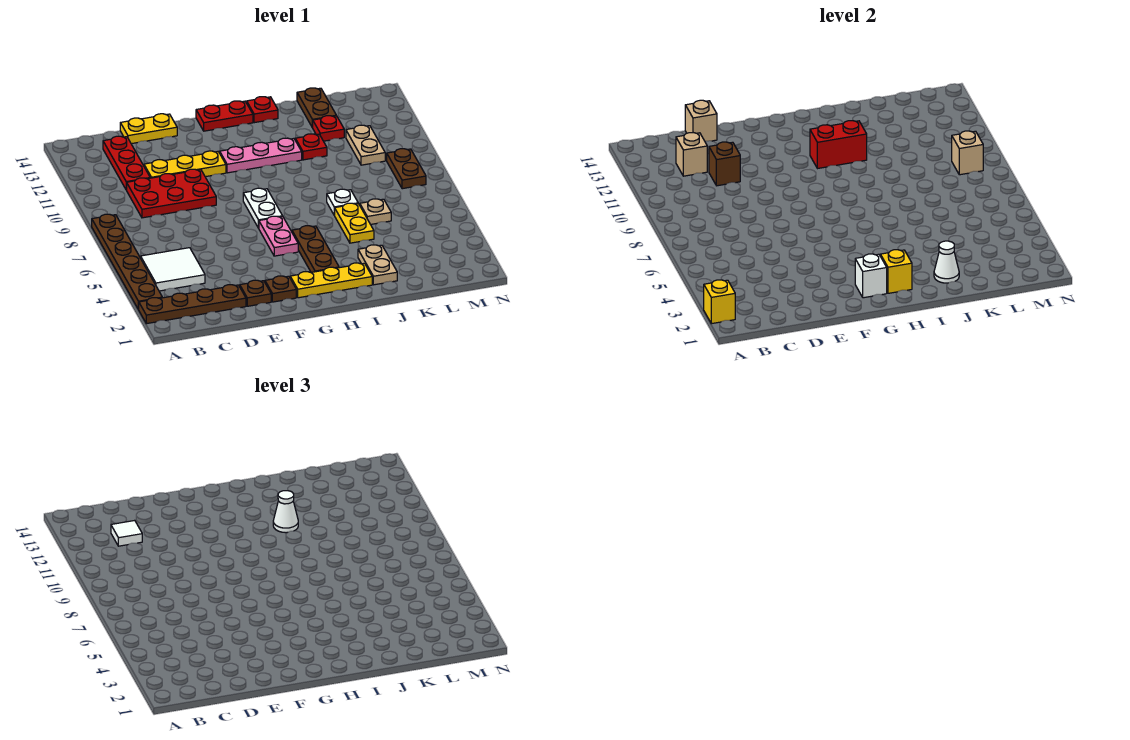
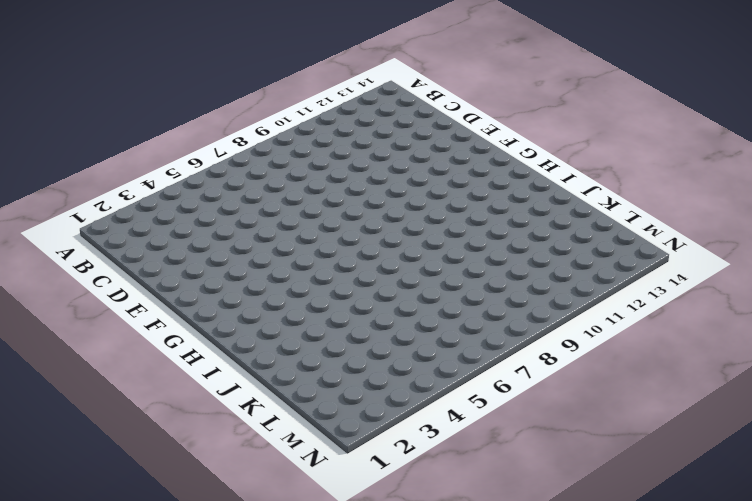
none -> brown plate A2:D2 level 1
none -> brown plate A3:A8 level 1
none -> white tile B4:C5 level 1
none -> red plate C9:E10 level 1

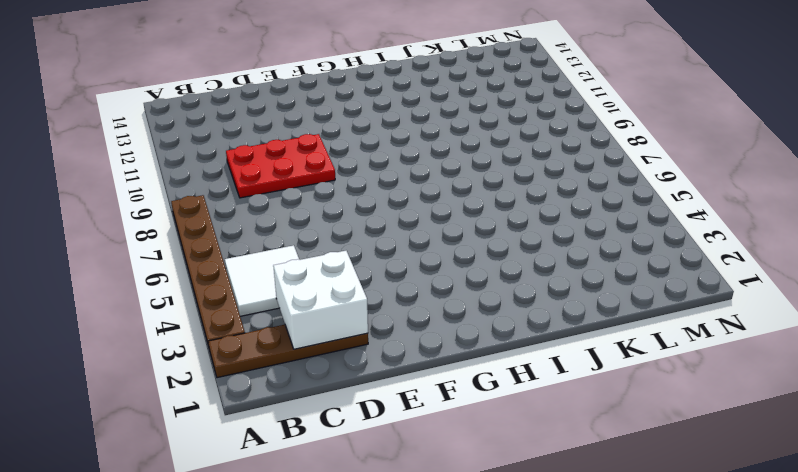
white brick C2:D3 level 2 -> none
none -> red plate C11:C13 level 1
none -> yellow plate D11:F11 level 1
none -> yellow plate D14:E14 level 1
none -> brown plate E2 level 1

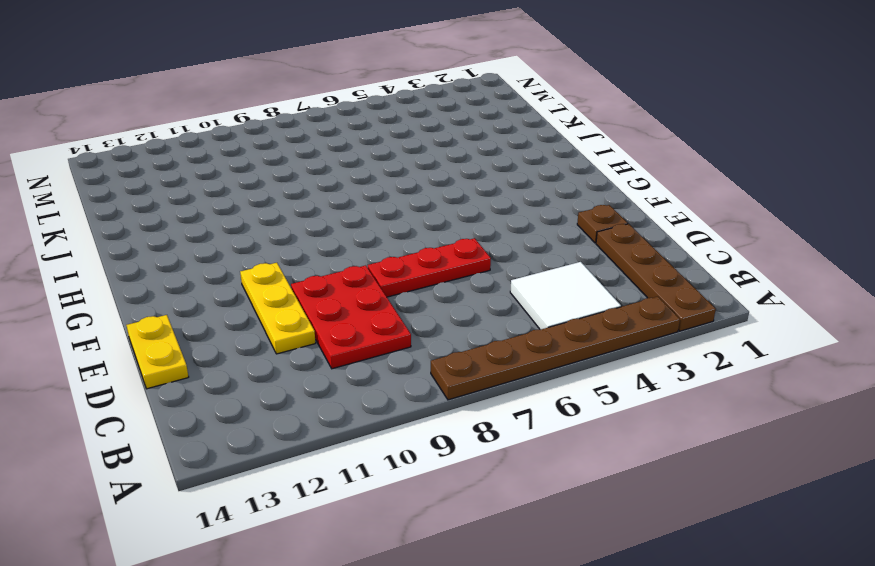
red plate E6:E8 level 1 -> red plate C11:C13 level 1
none -> brown plate F2 level 1
none -> yellow plate G2:I2 level 1
none -> pink plate G5:G6 level 1
none -> white plate G7:G8 level 1

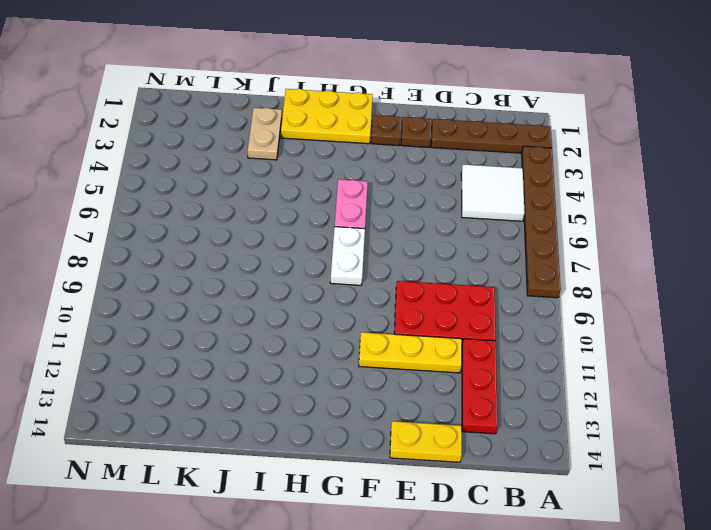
yellow plate G1:I2 level 1 -> yellow plate G2:I2 level 1
none -> pink plate G11:I11 level 1
none -> red plate G14:H14 level 1
none -> brown plate H3:H5 level 1
none -> red plate I14 level 1

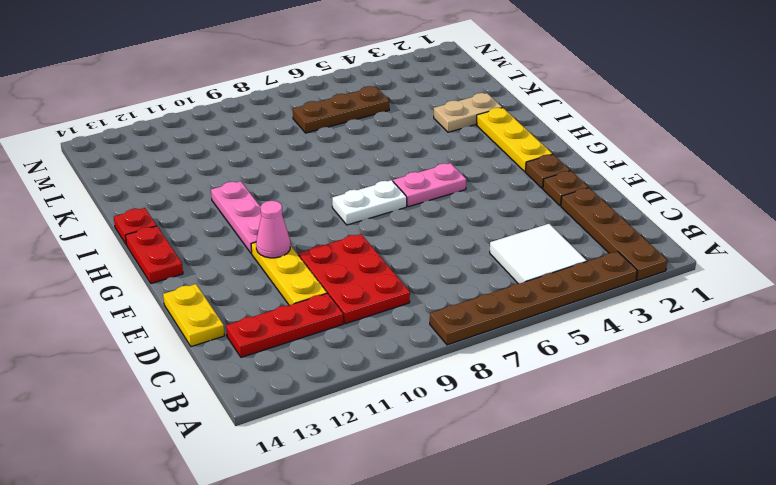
pink cone F11 level 2 -> none
brown plate L5:L7 level 1 -> brown plate H3:H5 level 1
none -> yellow plate J5:J6 level 1
none -> white plate J7 level 1
none -> red plate J11 level 1
none -> tan plate K6 level 1

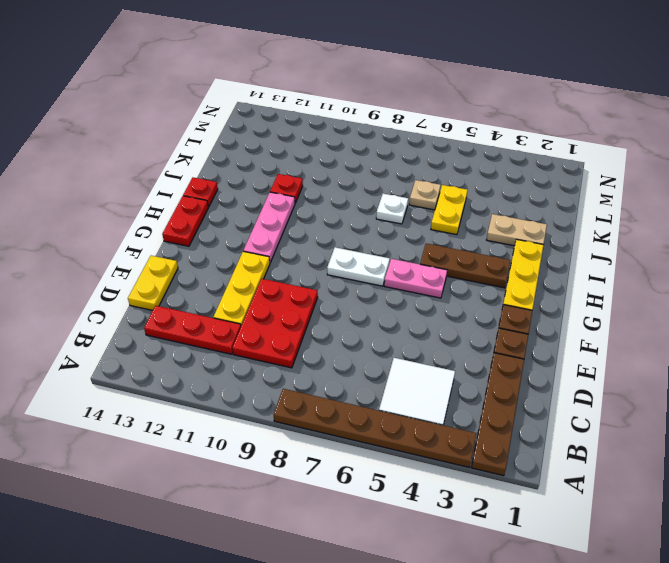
yellow plate J5:K5 level 1 -> yellow plate J5:J6 level 1
none -> red plate K12 level 1
none -> brown plate K13:K14 level 1
none -> tan plate L10:L11 level 1
none -> brown plate M8:M9 level 1

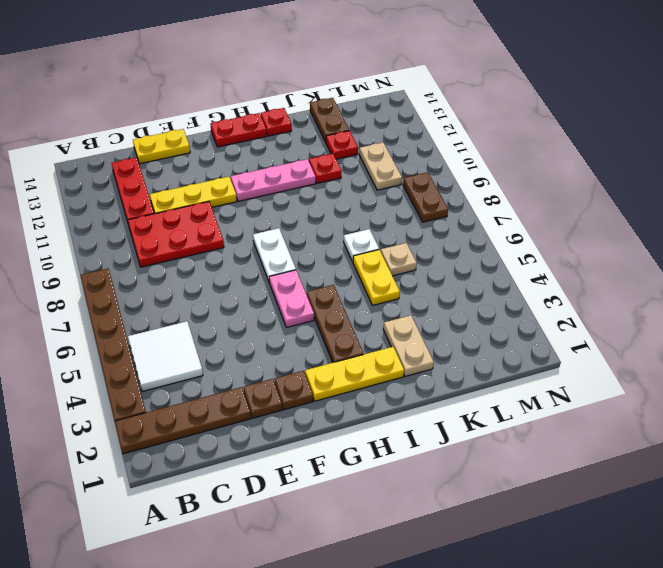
none -> yellow brick A2 level 2
none -> tan brick C12 level 2
none -> brown brick D11 level 2
none -> tan brick D14 level 2

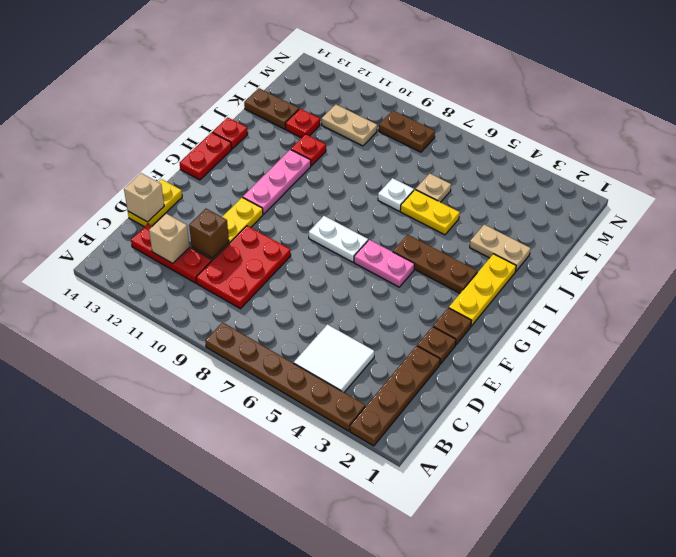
none -> yellow brick A2 level 2
none -> white brick G2 level 2
none -> yellow brick H2 level 2
none -> red brick H11:I11 level 2

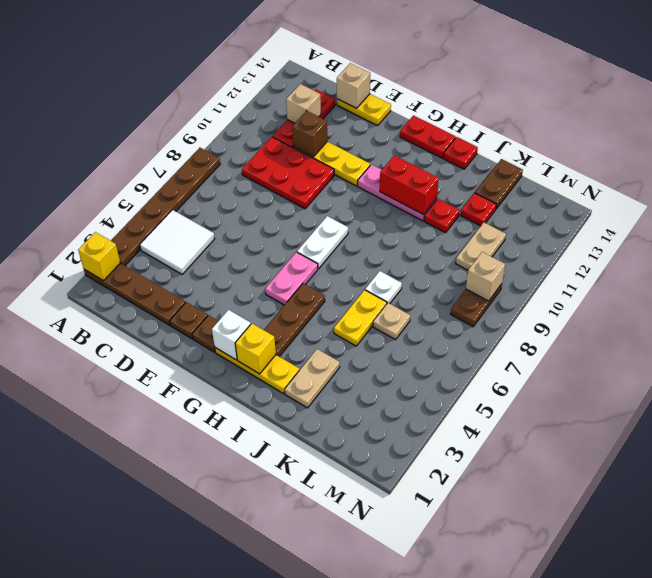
none -> white cone J2 level 2
none -> white tile C12 level 3
none -> white cone I11 level 3

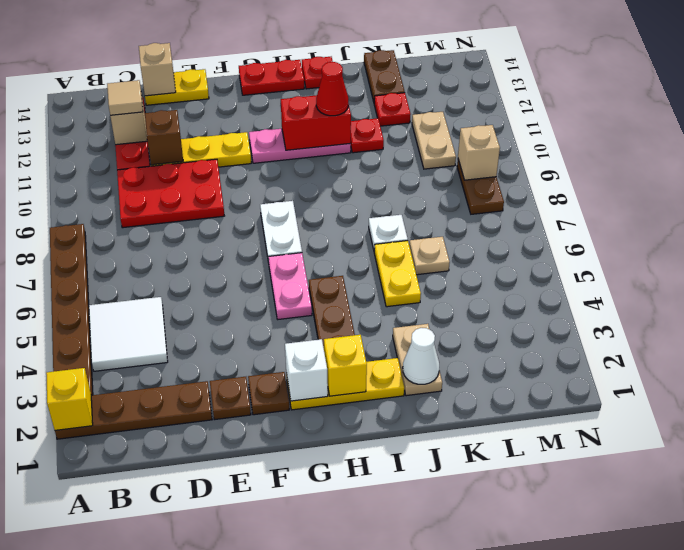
tan tile C12 level 3 -> white tile C12 level 3
red cone I11 level 3 -> white cone I11 level 3

